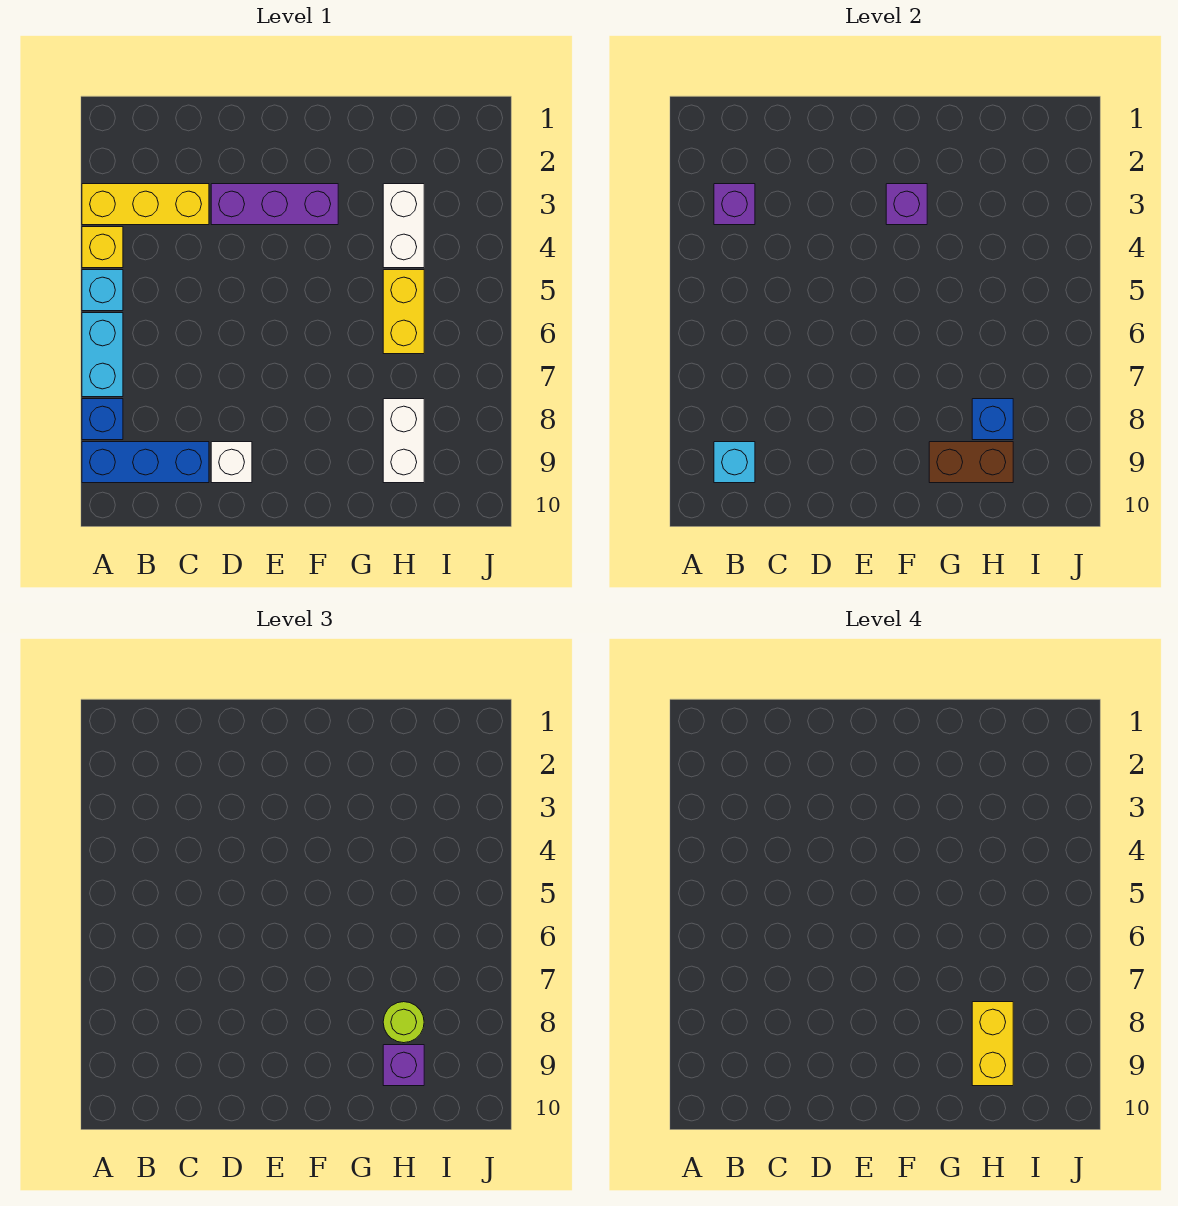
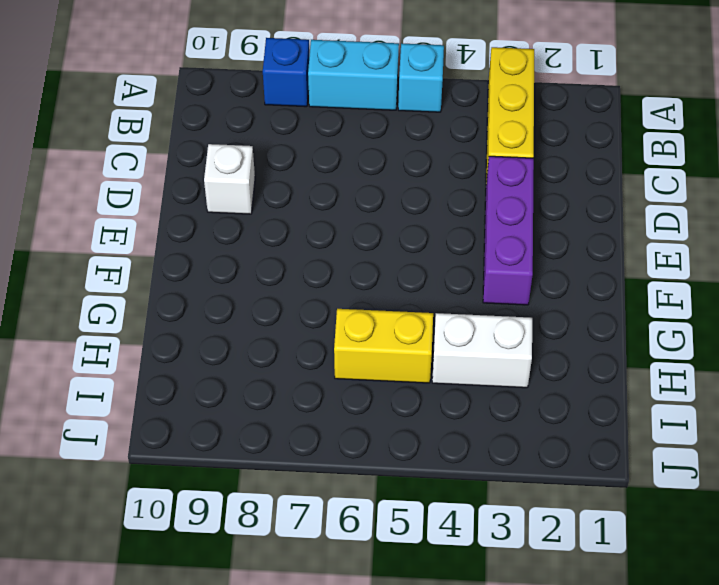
none -> yellow brick A4 level 1
none -> blue brick A9:C9 level 1
none -> white brick H8:H9 level 1

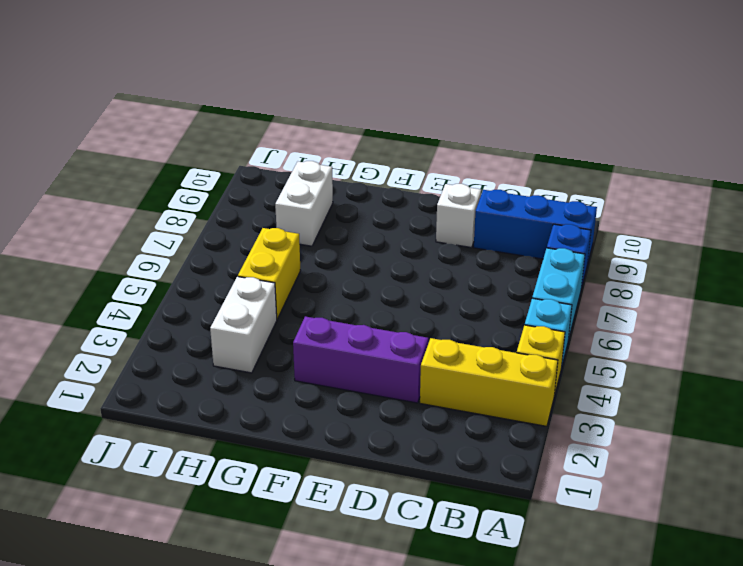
none -> purple brick B3 level 2
none -> cyan brick B9 level 2
none -> purple brick F3 level 2

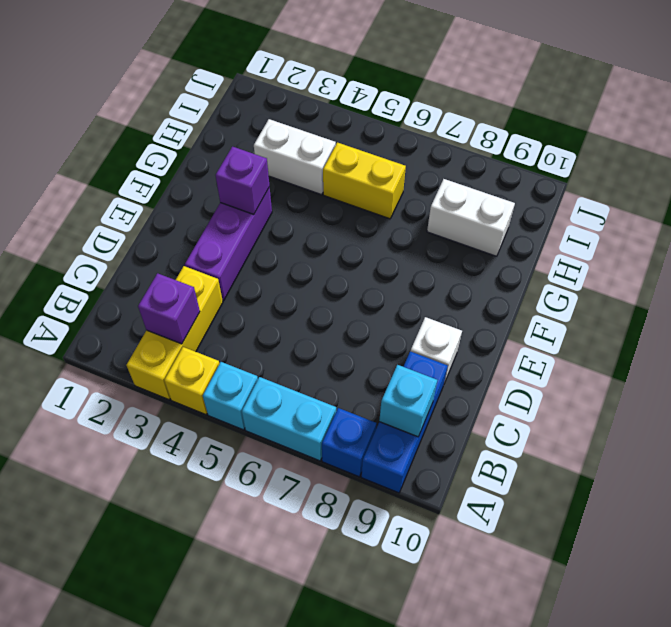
none -> brown brick G9:H9 level 2
none -> blue brick H8 level 2
none -> lime round brick H8 level 3

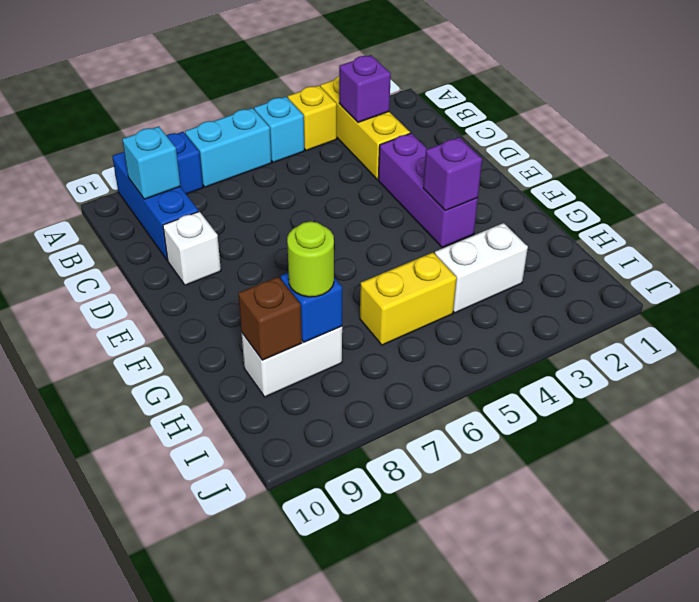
brown brick H9 level 2 -> brown brick G9:H9 level 2
none -> purple brick H9 level 3
none -> yellow brick H8:H9 level 4

